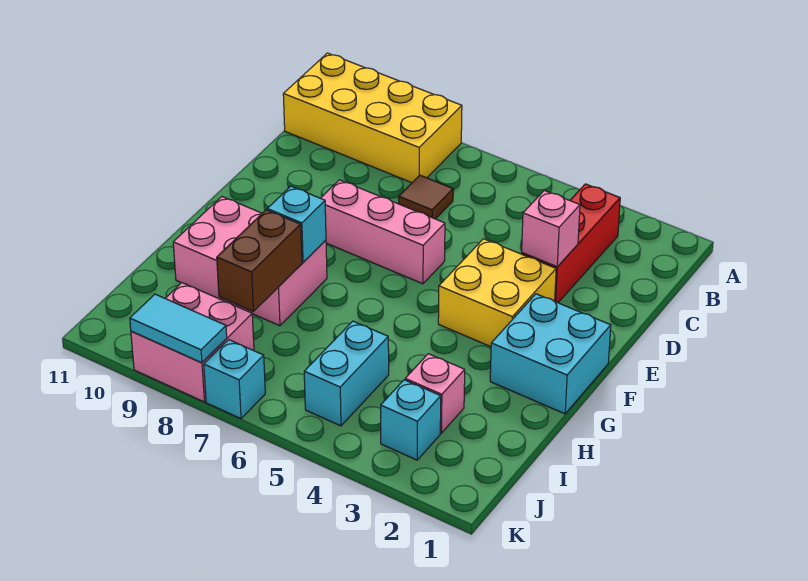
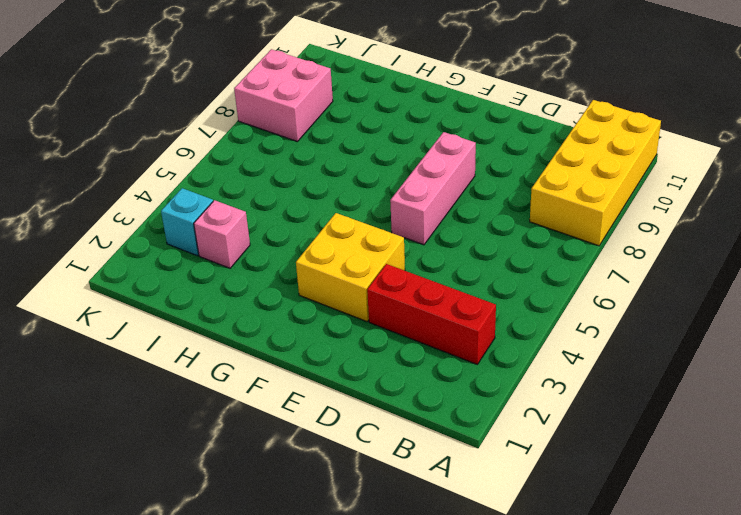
none -> brown tile C7 level 1
none -> cyan brick F1:G2 level 1
none -> pink brick G8:H10 level 1

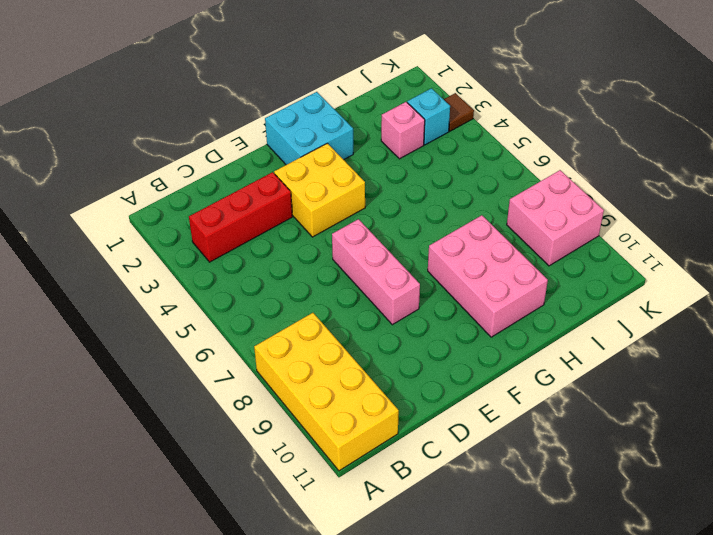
brown tile K3 level 1 -> brown tile C7 level 1
none -> cyan brick I5:J5 level 1
none -> cyan brick K7 level 1
none -> pink brick D3 level 2

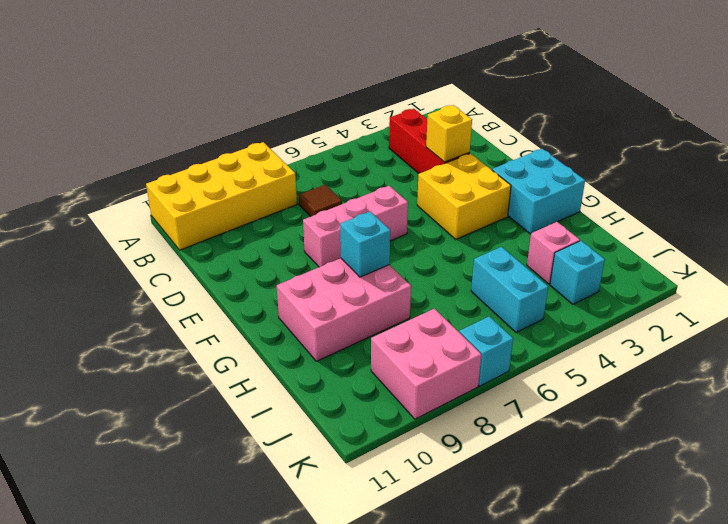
yellow brick D3 level 2 -> pink brick D3 level 2
none -> brown brick H8:I8 level 2
none -> cyan tile K8:K9 level 2

